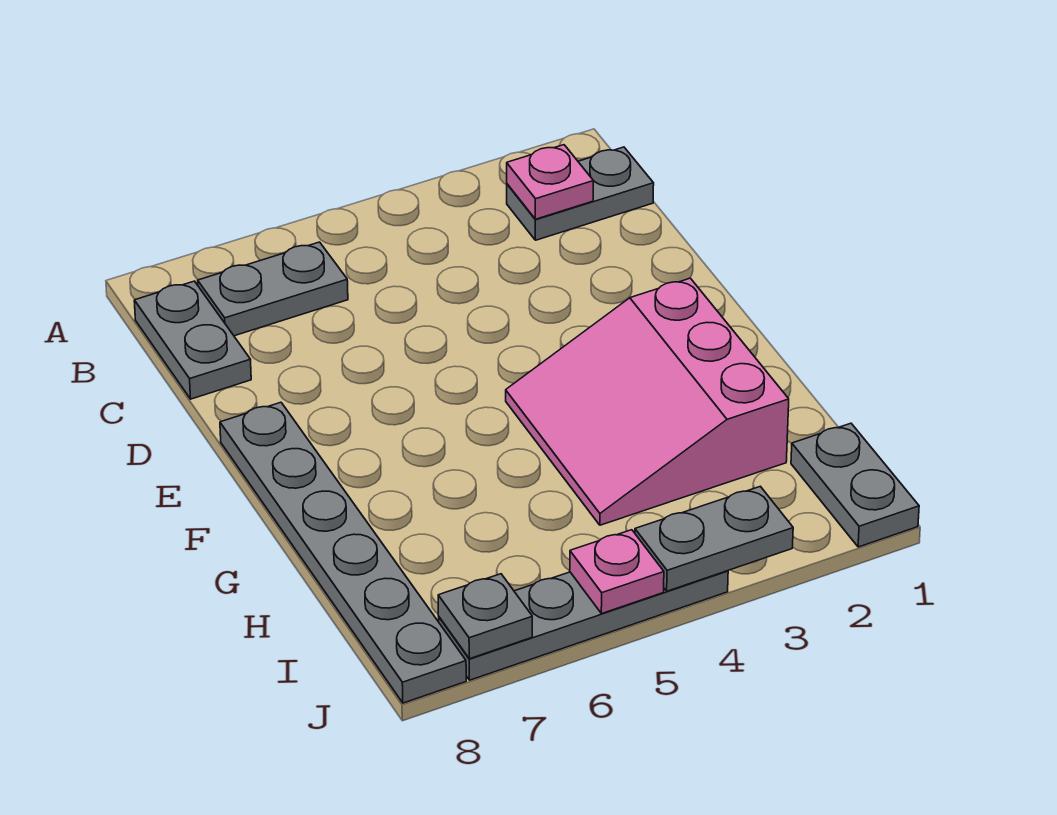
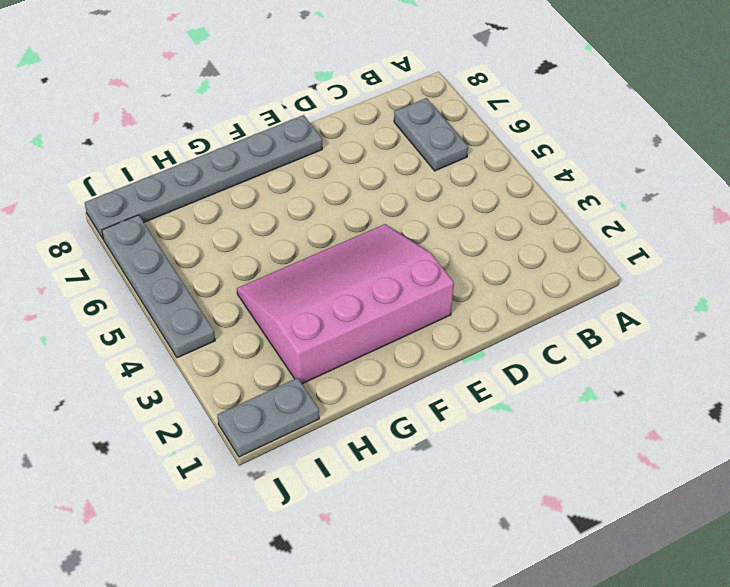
pink slope E2:H4 level 1 top 2 -> pink slope F2:H4 level 1 top 2
none -> grey plate B1:B2 level 1
none -> grey plate B8:C8 level 1

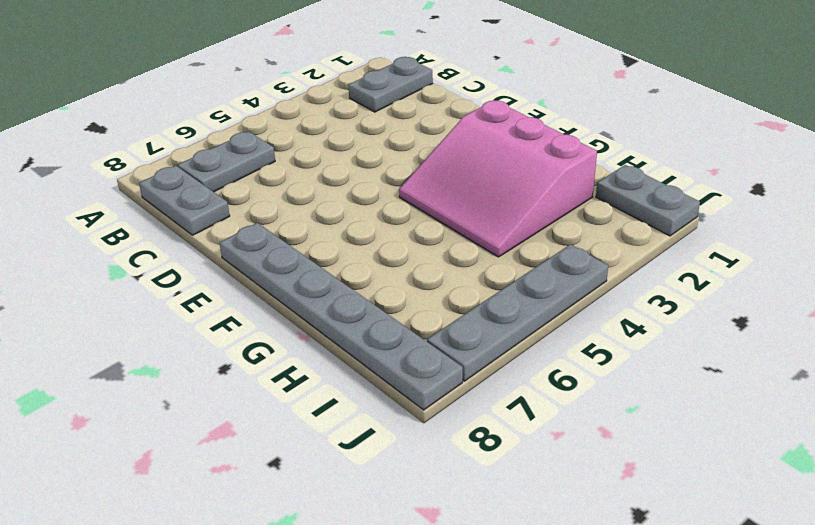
none -> pink plate B2 level 2
none -> grey plate J3:J4 level 2

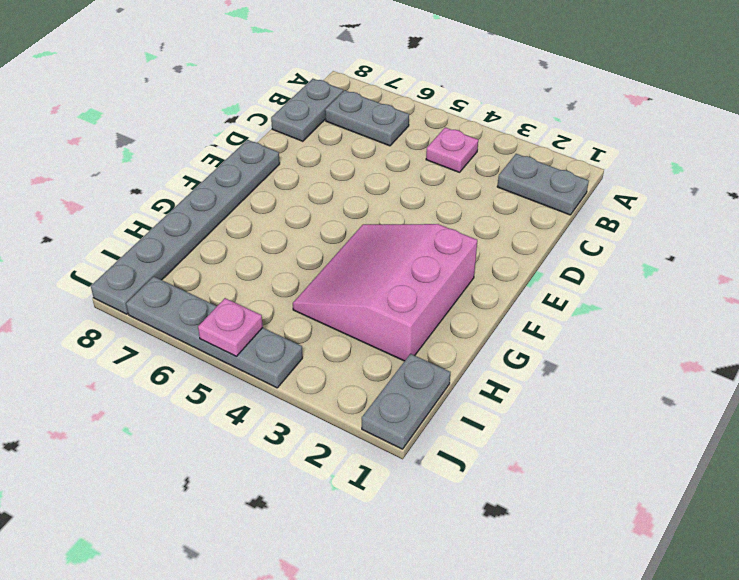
pink plate B4 level 1 -> pink plate B2 level 2
none -> grey plate J3:J4 level 2
none -> grey plate J7 level 2

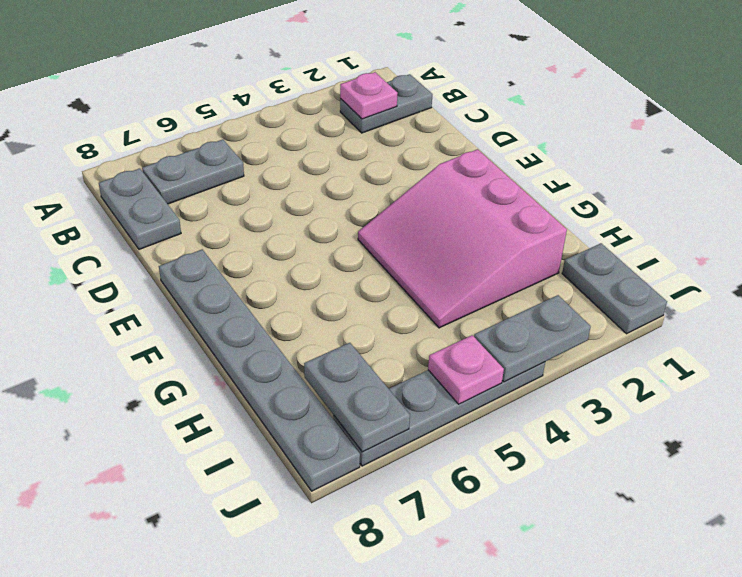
grey plate I7:J7 level 2 -> grey plate J7 level 2

